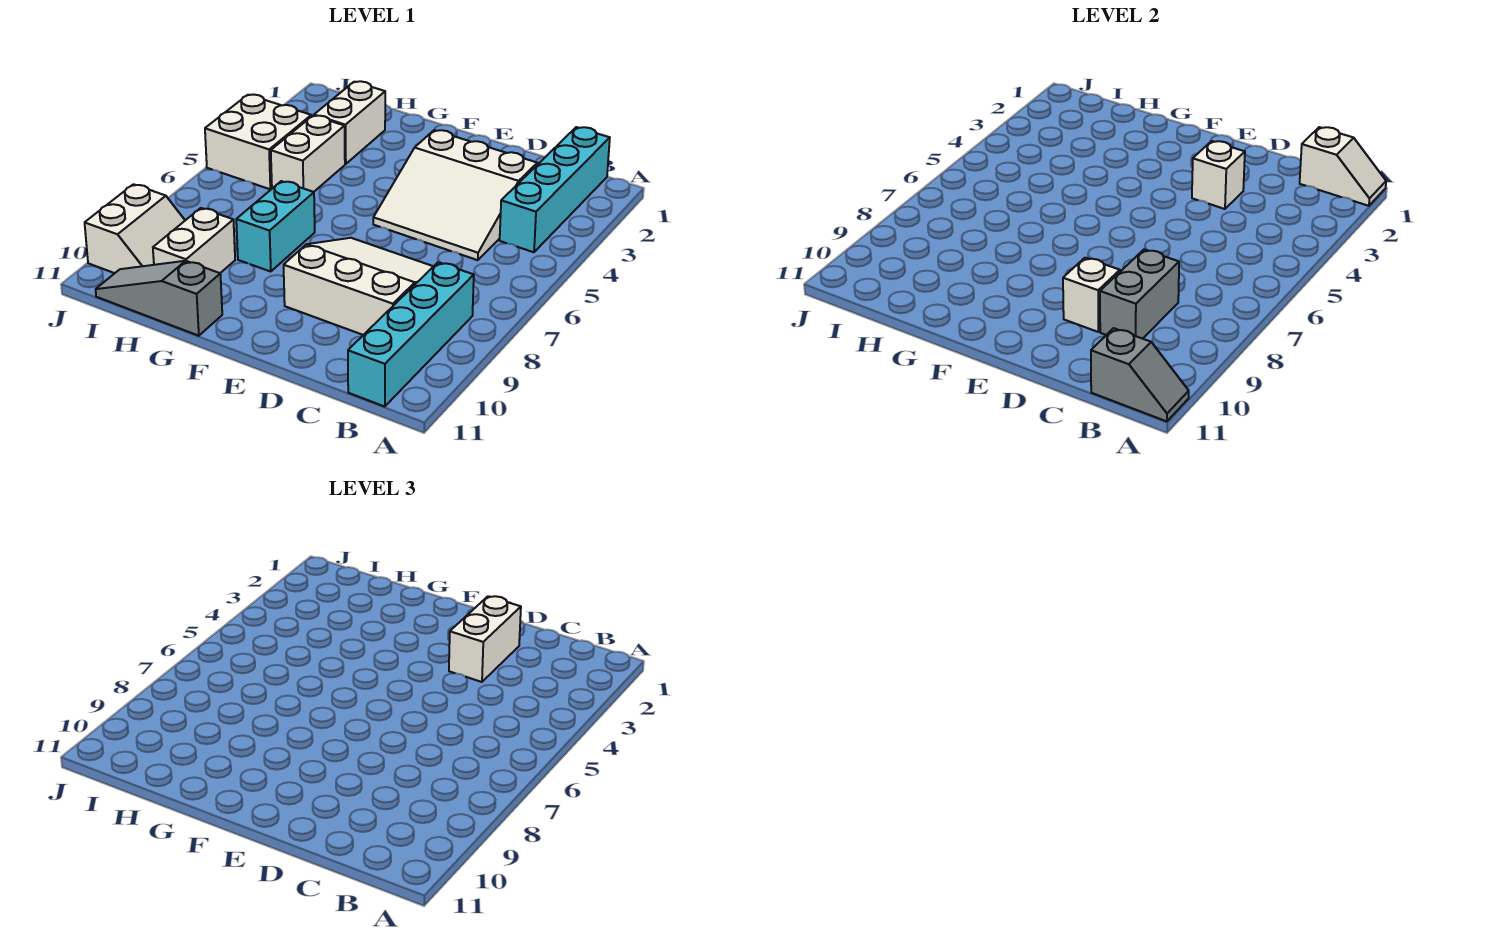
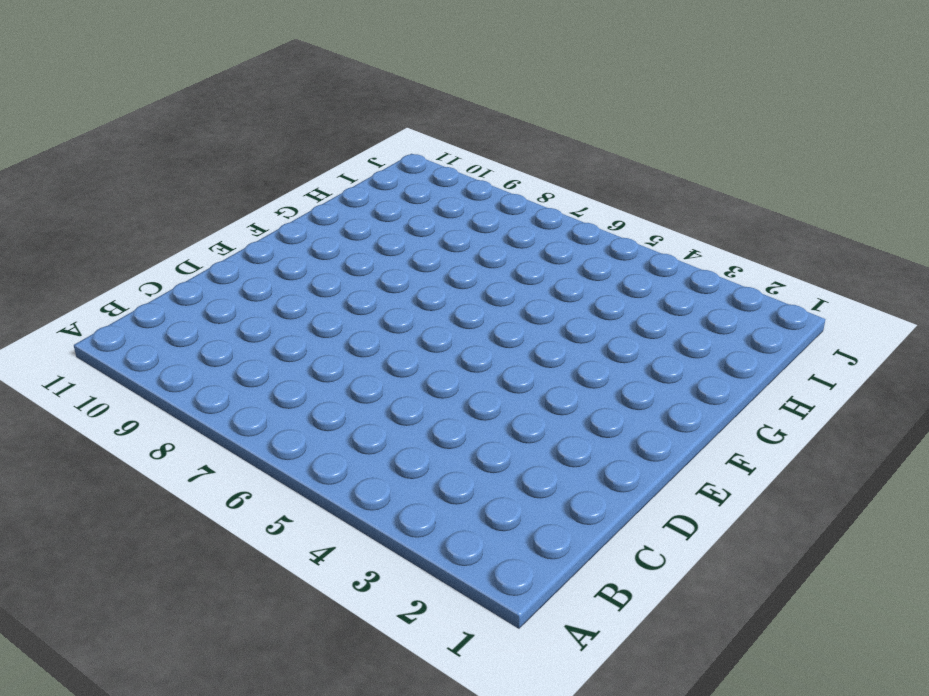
none -> cyan brick B1:B4 level 1
none -> cyan brick B8:B11 level 1
none -> white slope C3:E5 level 1 top 3

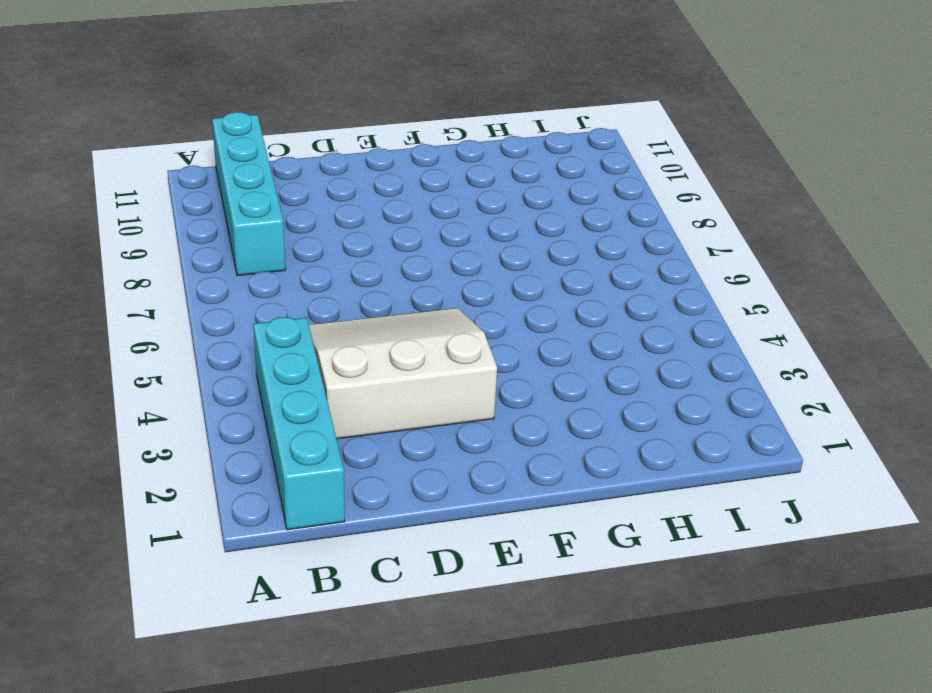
none -> white slope C7:E9 level 1 top 9
none -> cyan brick G7:G8 level 1
none -> grey slope G11:I11 level 1 top G

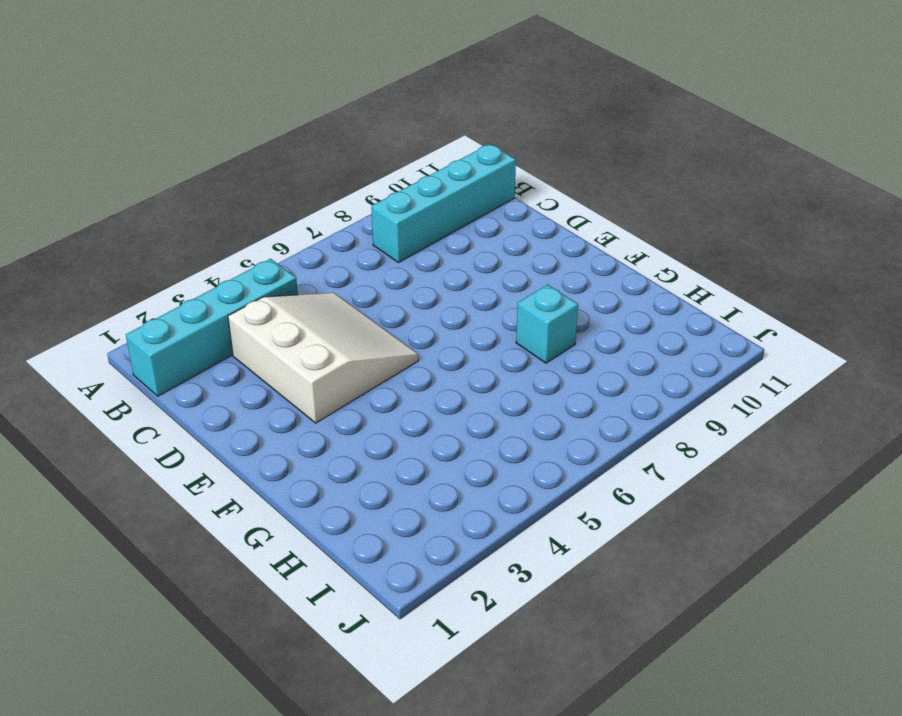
cyan brick G8 level 1 -> cyan brick G7:G8 level 1
none -> white slope C7:E9 level 1 top 9
none -> grey slope G11:I11 level 1 top G
none -> white brick H2:H3 level 1

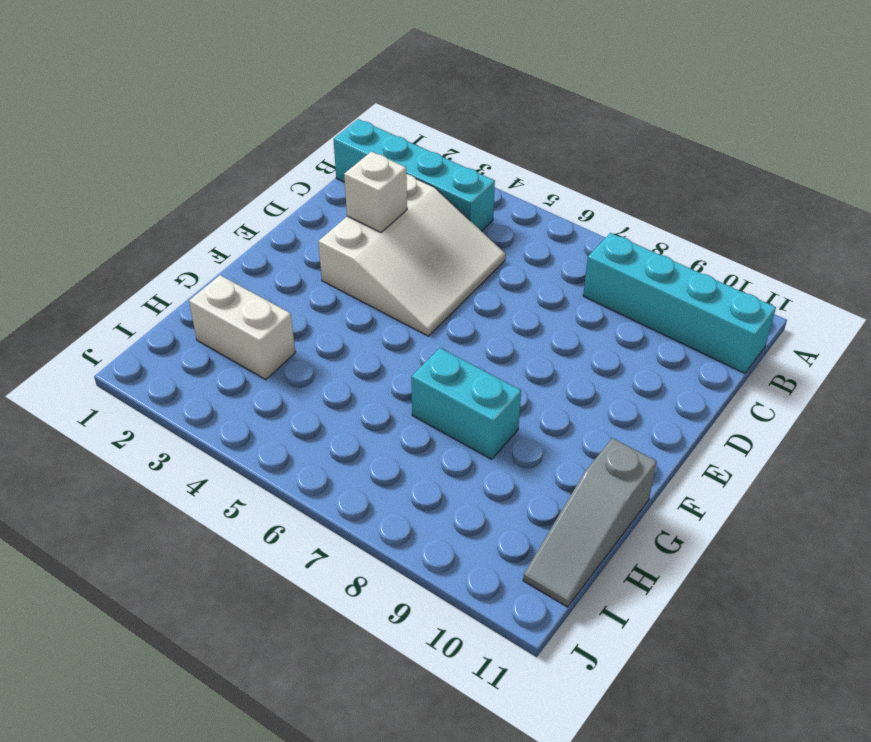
none -> white slope C7:E9 level 1 top 9
none -> white brick H4:H5 level 1
none -> white brick H9:H10 level 1

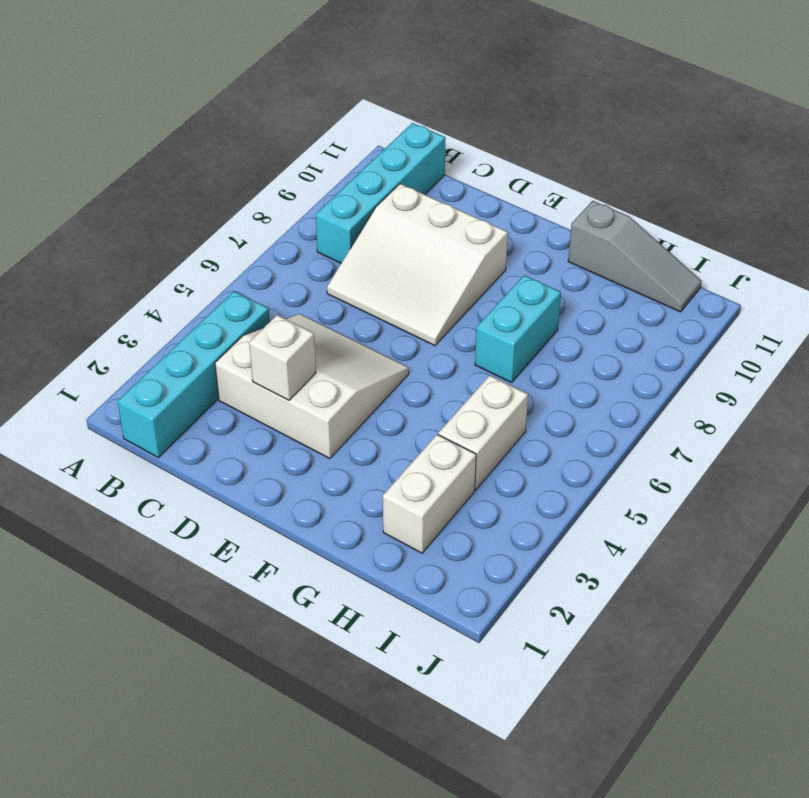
none -> white brick H9:H10 level 1
none -> white brick I4:J5 level 1
none -> white slope I9:J10 level 1 top J

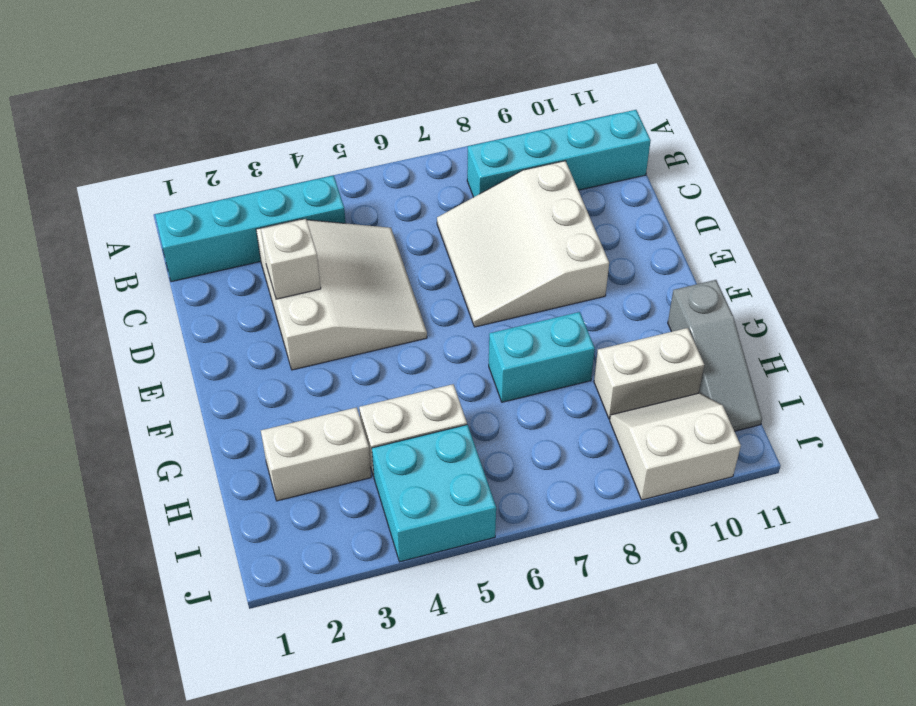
cyan brick I4:J5 level 1 -> white brick I4:J5 level 1
none -> white slope A1:B1 level 2 top B
none -> grey slope A11:B11 level 2 top B
none -> grey brick C8:C9 level 2

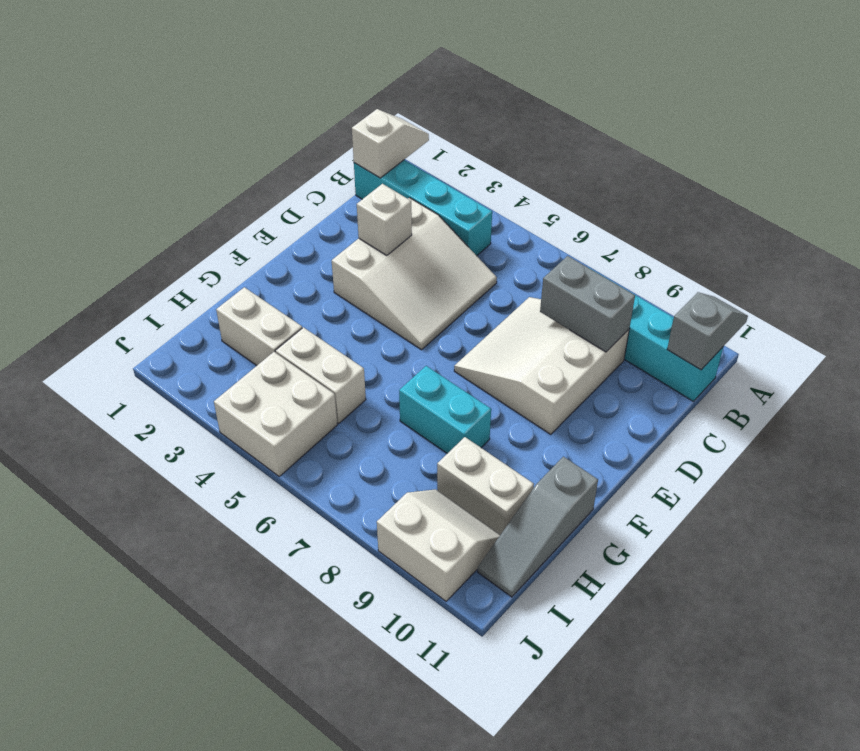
none -> white brick D9 level 2
none -> white brick D2:D3 level 3

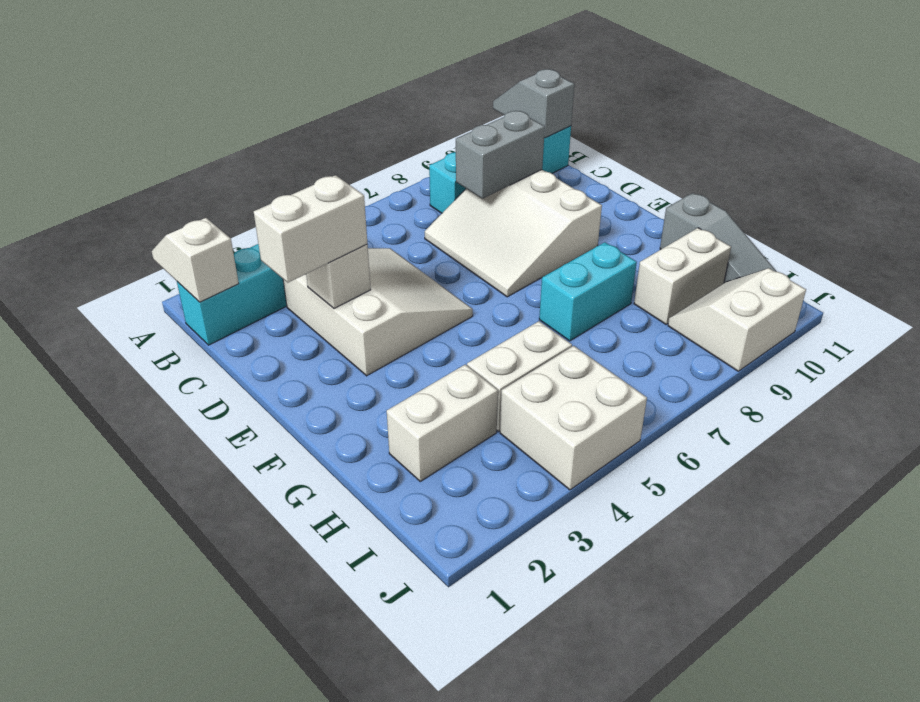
none -> white brick D9 level 2

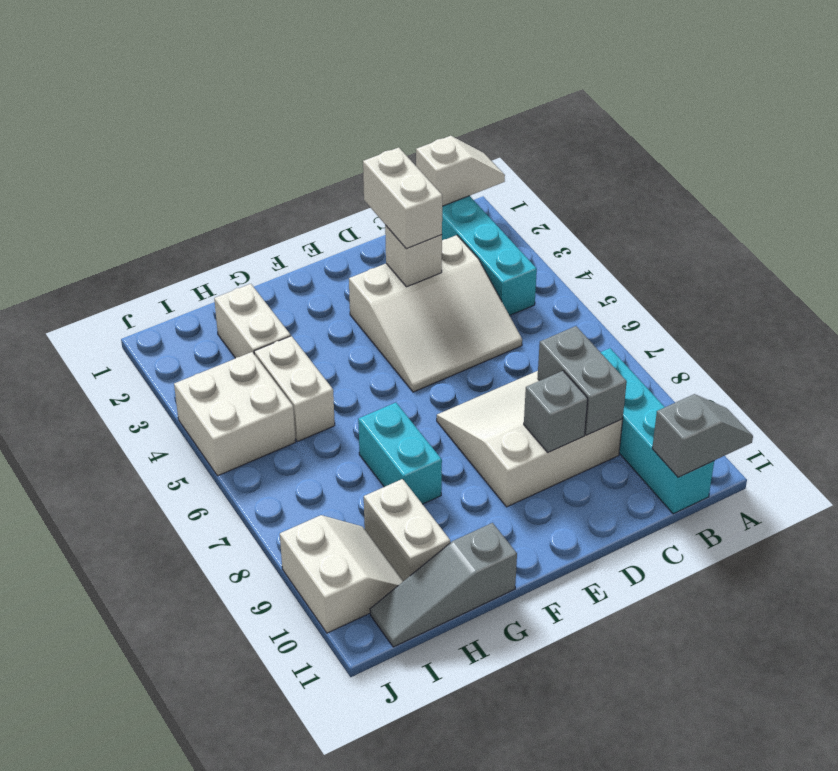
grey brick D9 level 2 -> white brick D9 level 2

